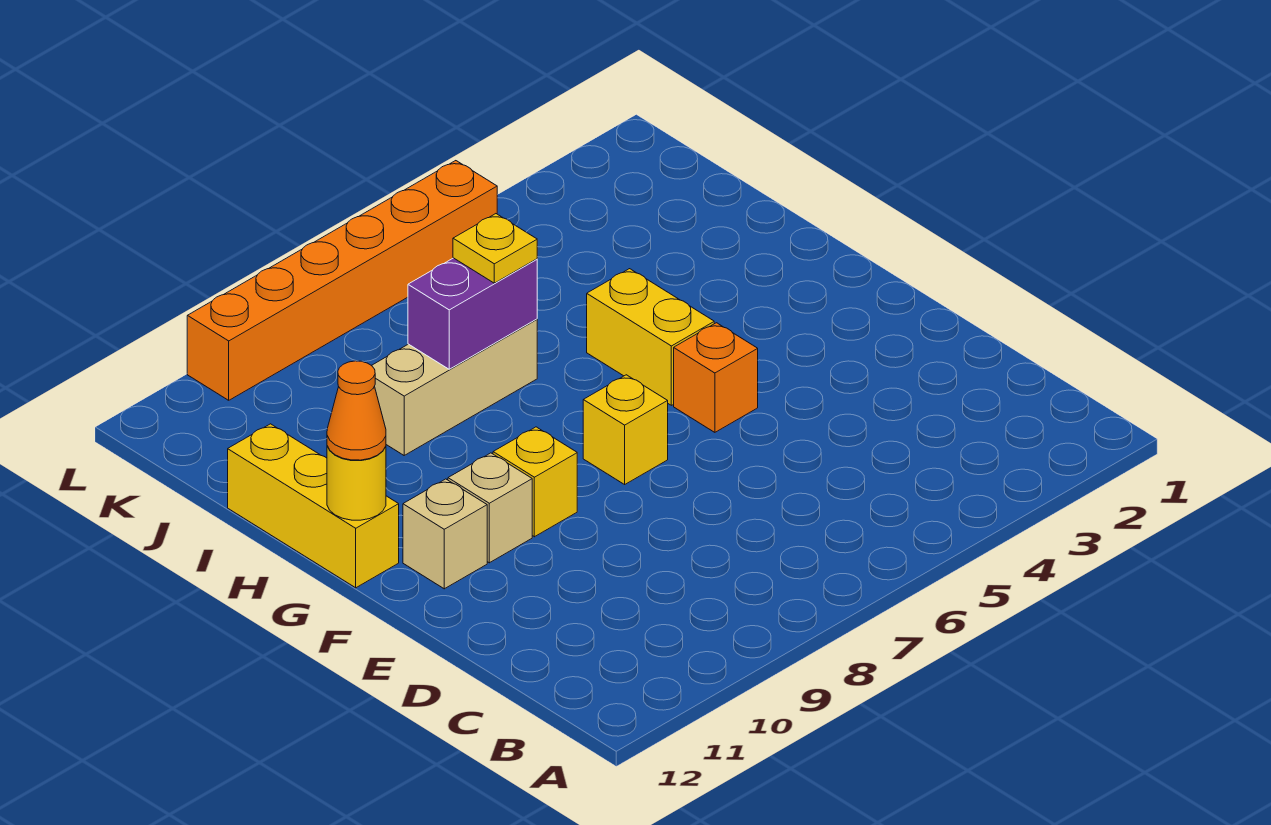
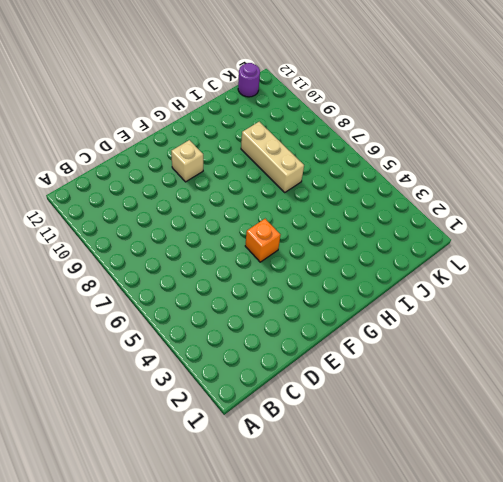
purple round brick K12 level 1 -> none
none -> yellow brick F7 level 1
none -> yellow brick F9 level 1
none -> tan brick F11 level 1

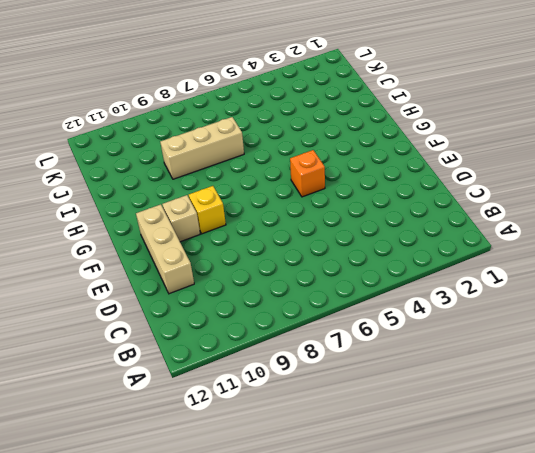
tan brick D11:F11 level 1 -> tan brick F11 level 1
none -> yellow brick F7 level 1
none -> yellow brick G5:H5 level 1
none -> yellow brick G12:I12 level 1

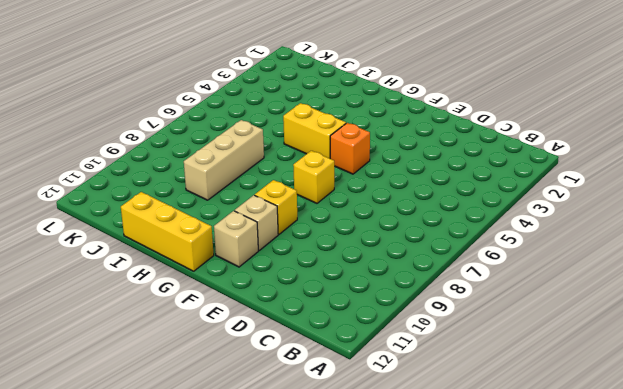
none -> orange brick L5:L10 level 1
none -> yellow round brick G12 level 2
none -> purple brick I7:I8 level 2

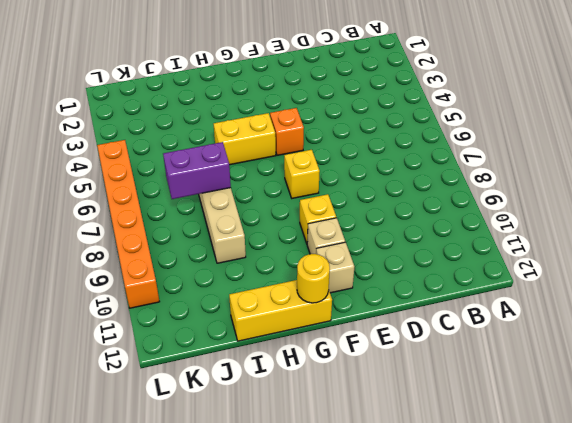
purple brick I7:J7 level 2 -> purple brick I7:I8 level 2
none -> orange cone G12 level 3
none -> yellow plate I7 level 3

